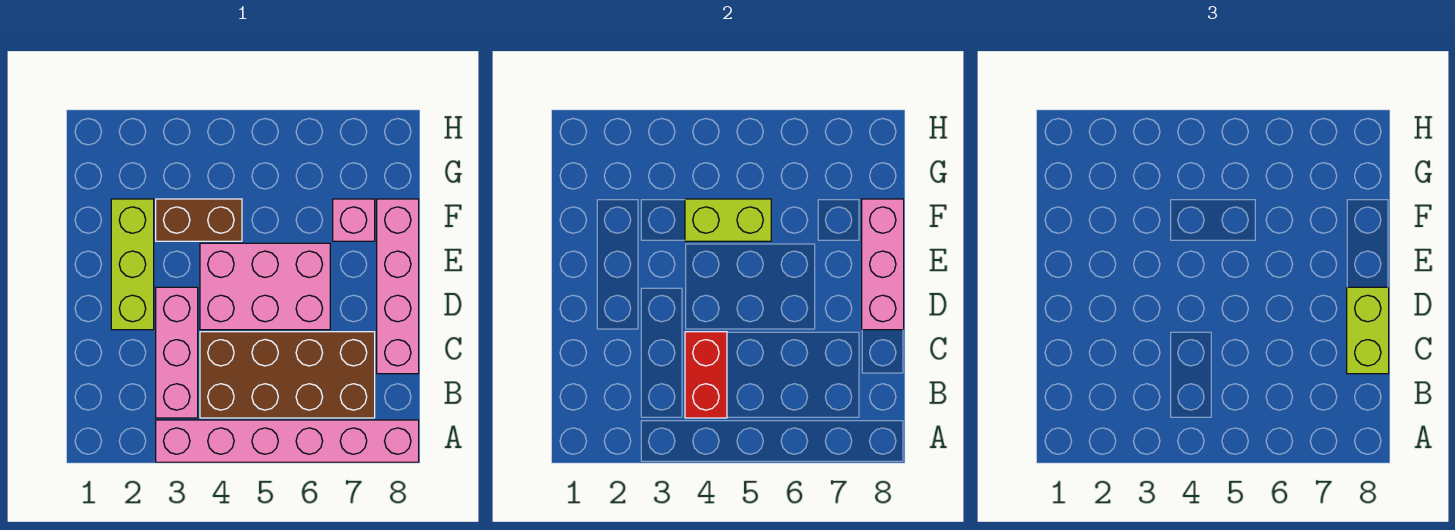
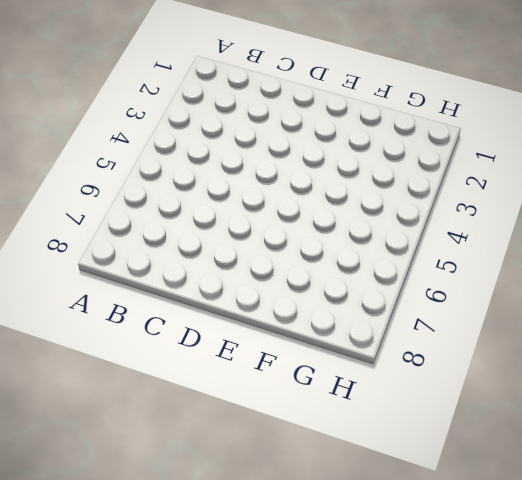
none -> pink brick A3:A8 level 1
none -> pink brick B3:D3 level 1
none -> brown brick B4:C7 level 1

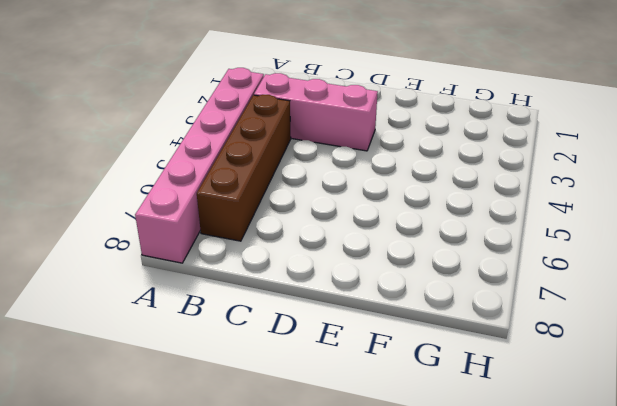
brown brick B4:B7 level 1 -> brown brick B4:C7 level 1
none -> pink brick C8:F8 level 1
none -> lime brick D2:F2 level 1
none -> pink brick D4:E6 level 1

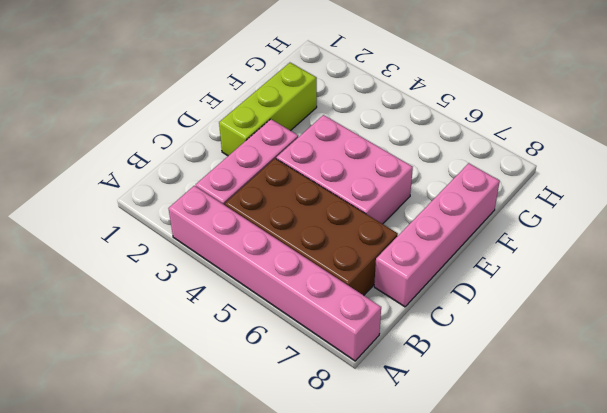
none -> brown brick F3:F4 level 1
none -> pink brick F7 level 1
none -> red brick B4:C4 level 2

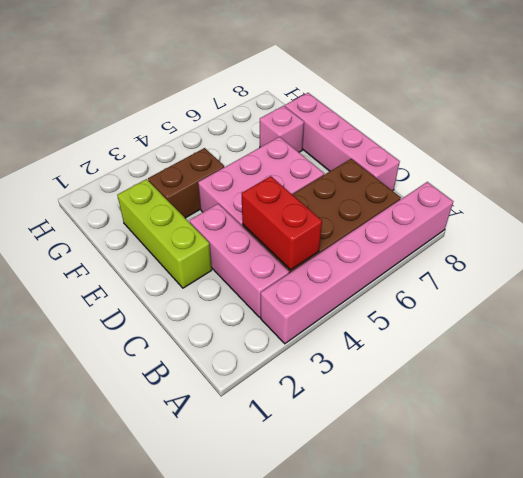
none -> pink brick D8:F8 level 2
none -> lime brick F4:F5 level 2
none -> lime brick C8:D8 level 3

